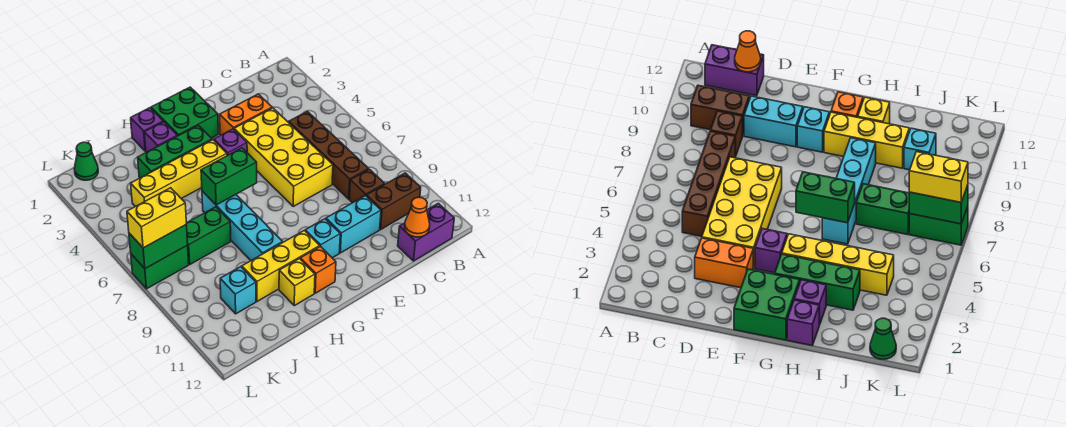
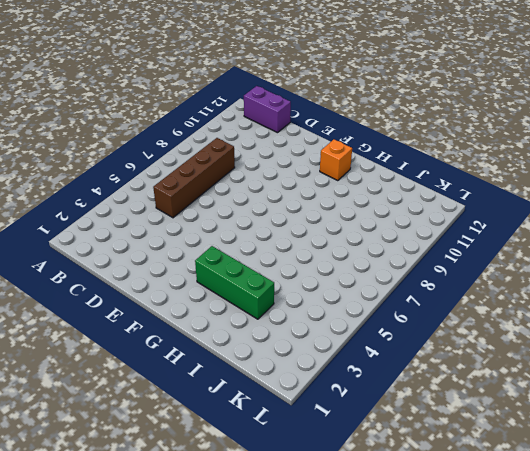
none -> brown brick B10:C10 level 1
none -> brown brick C9 level 1
none -> orange brick D3:E3 level 1

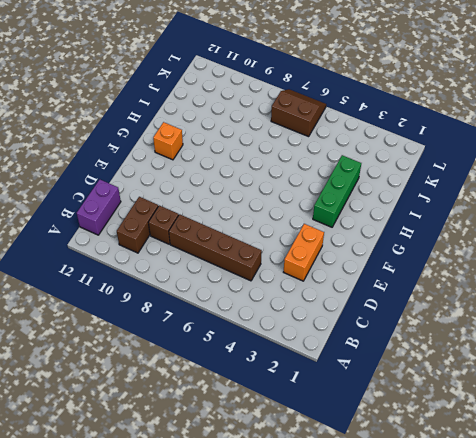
brown slope K6:L7 level 1 top K -> green brick K7:L7 level 1
none -> yellow brick D4:E7 level 1
none -> cyan brick D10:E10 level 1
none -> green brick F1:G2 level 1

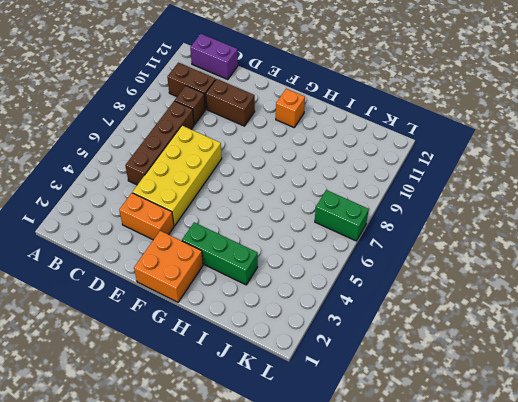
brown brick D10:E10 level 1 -> cyan brick D10:E10 level 1
orange brick F1:G2 level 1 -> green brick F1:G2 level 1
none -> purple brick F4 level 1
none -> cyan brick F10 level 1
none -> yellow brick G4:J4 level 1

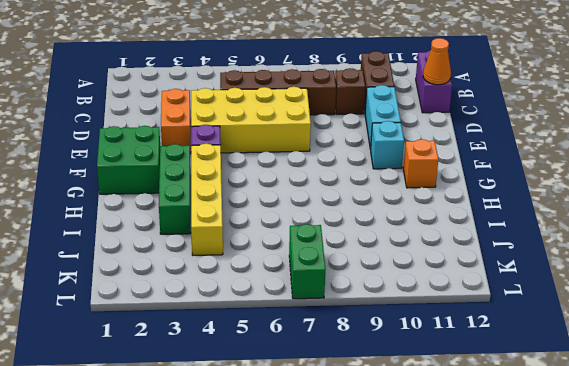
none -> yellow brick G10:I10 level 1
none -> purple brick H1 level 1
none -> purple brick H2 level 1

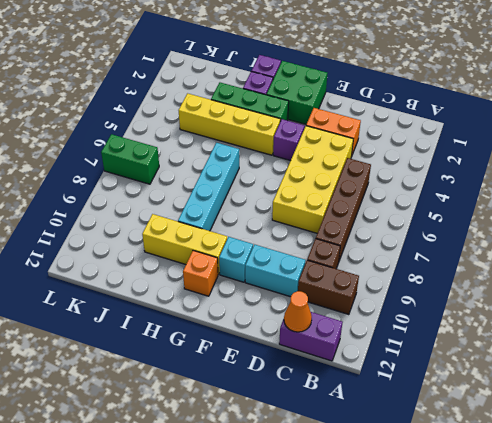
none -> yellow brick H11 level 1
none -> green brick I7:J7 level 1
none -> cyan brick J10 level 1

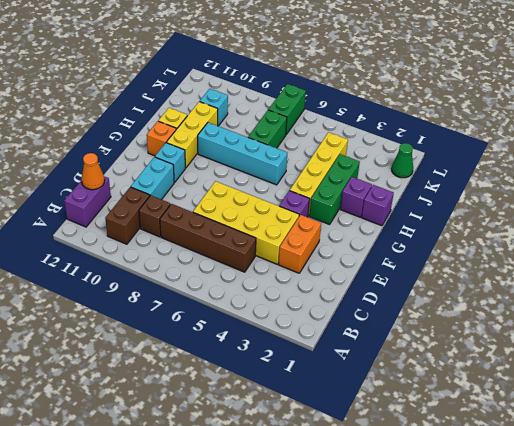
none -> green brick F1:G2 level 1
none -> green brick G6:H6 level 2
none -> green brick K7:L7 level 2

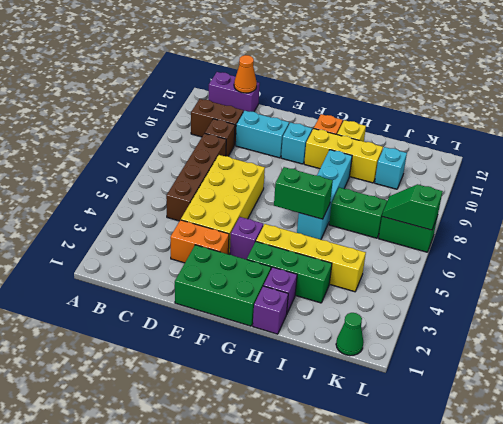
green brick E1:G2 level 1 -> green brick F1:G2 level 1
green slope K7:L7 level 2 top L -> green brick K7:L7 level 2
none -> yellow brick K7:L7 level 3

